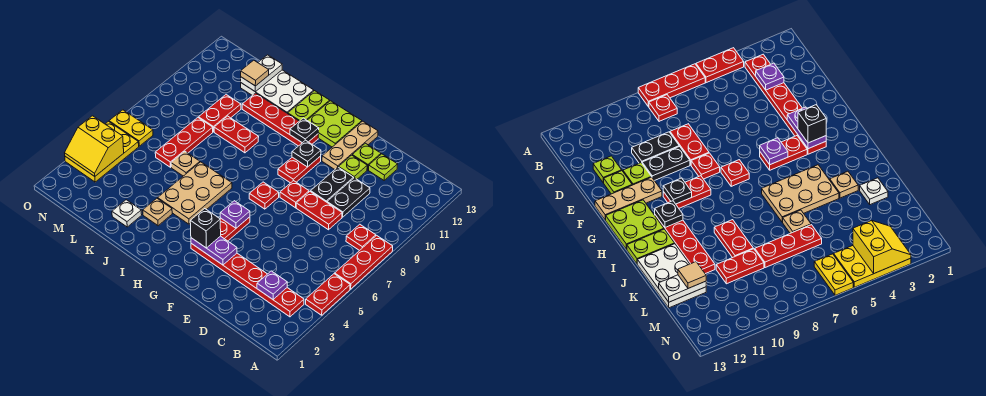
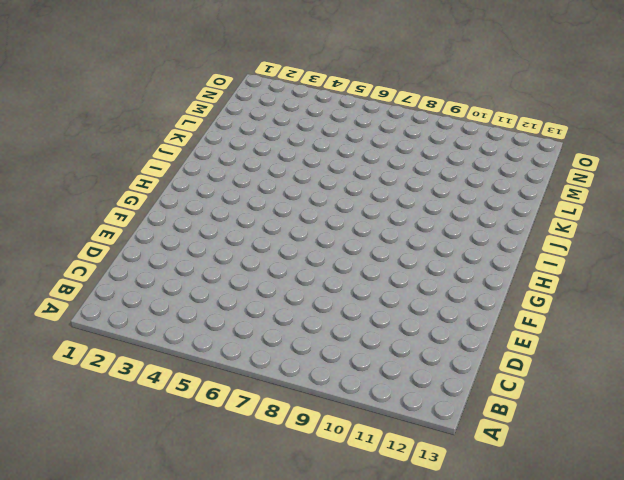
none -> red plate A4:A5 level 1
none -> red plate A6:A8 level 1
none -> red plate B3:G3 level 1
none -> red plate B8 level 1

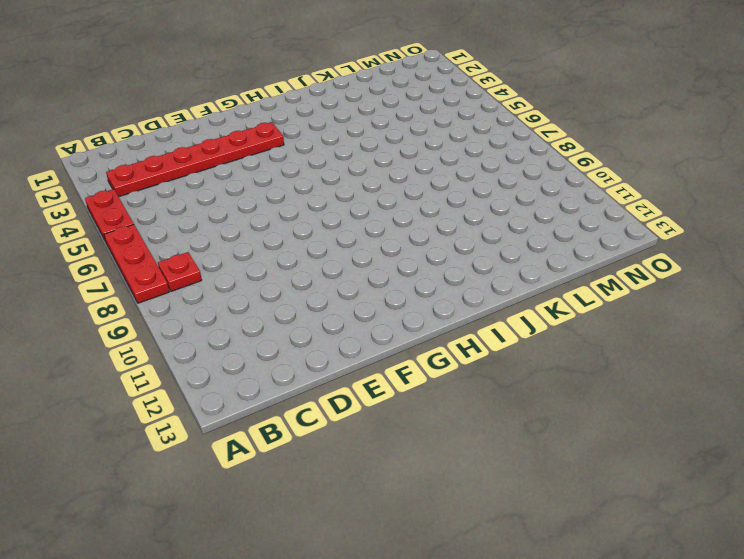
none -> red plate D8:E8 level 1
none -> black plate D9:D10 level 1
none -> lime plate D12 level 1
none -> black plate E9:E10 level 1

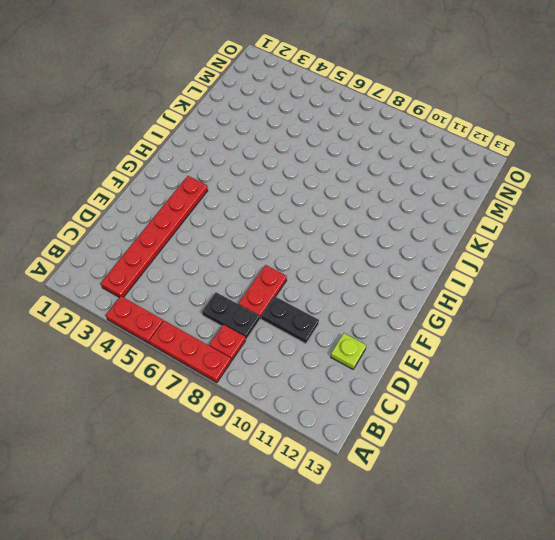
black plate C7:C8 level 1 -> black plate E9:E10 level 1
none -> lime plate E11 level 1
none -> lime plate E12 level 1
none -> red plate F8 level 1
none -> tan plate F11:F13 level 1

